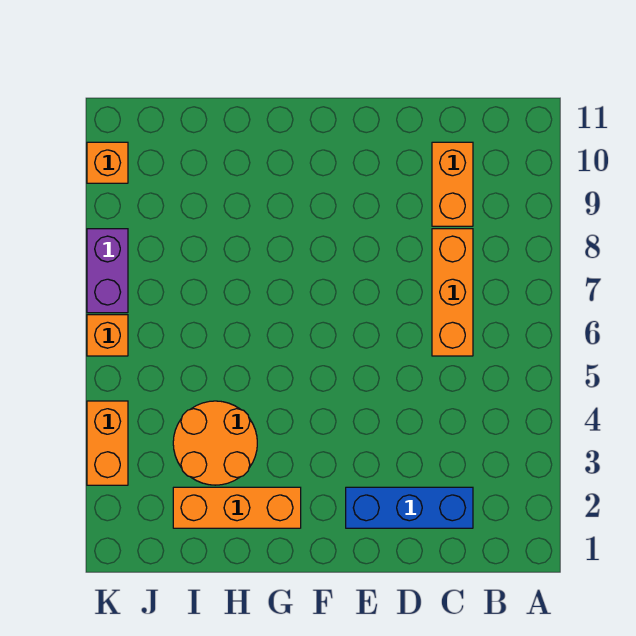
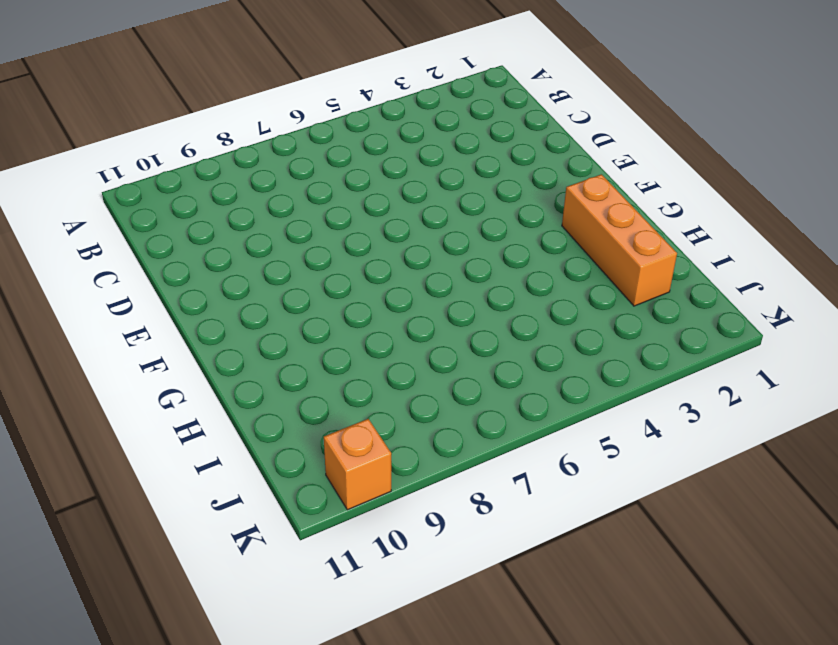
none -> blue brick C2:E2 level 1
none -> orange brick C6:C8 level 1

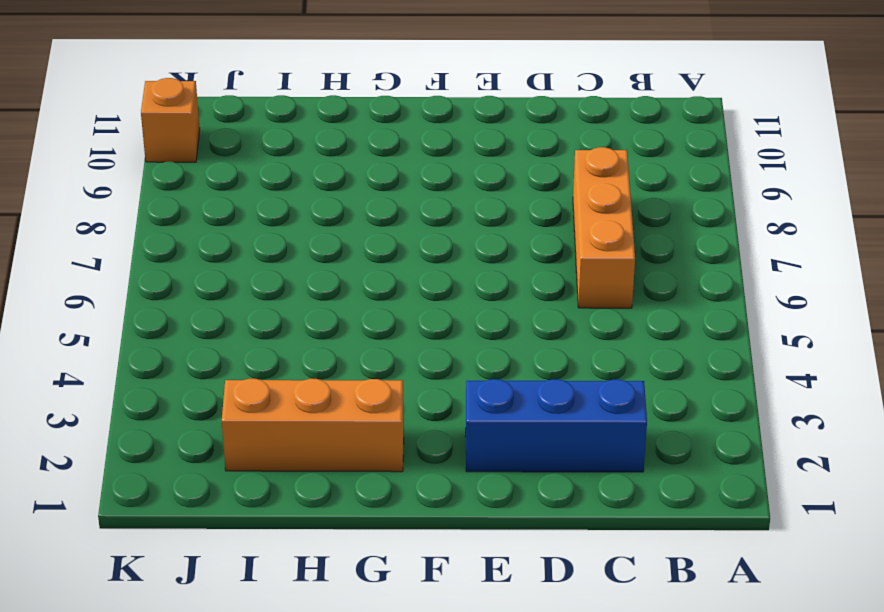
none -> orange brick C9:C10 level 1
none -> orange round brick H3:I4 level 1

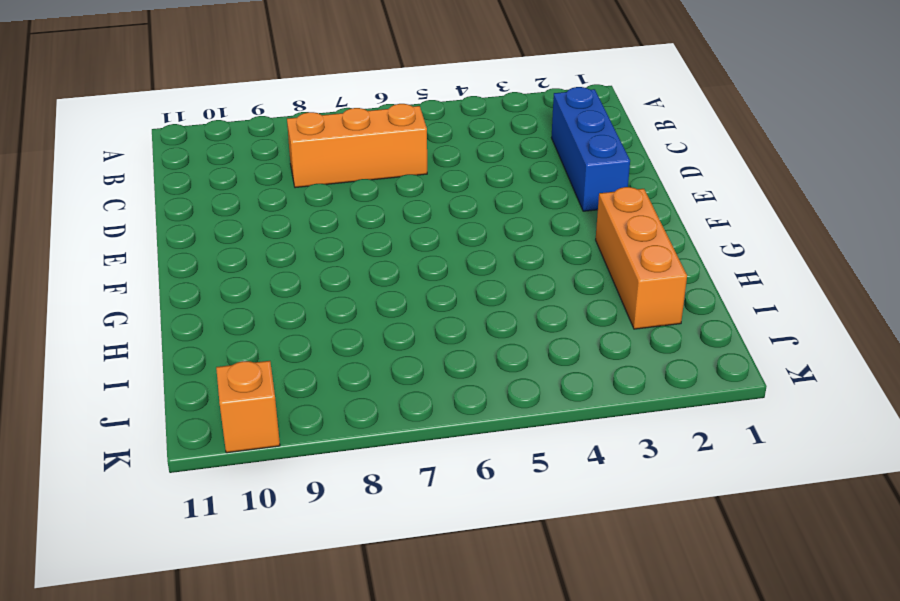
none -> orange brick C9:C10 level 1
none -> orange round brick H3:I4 level 1

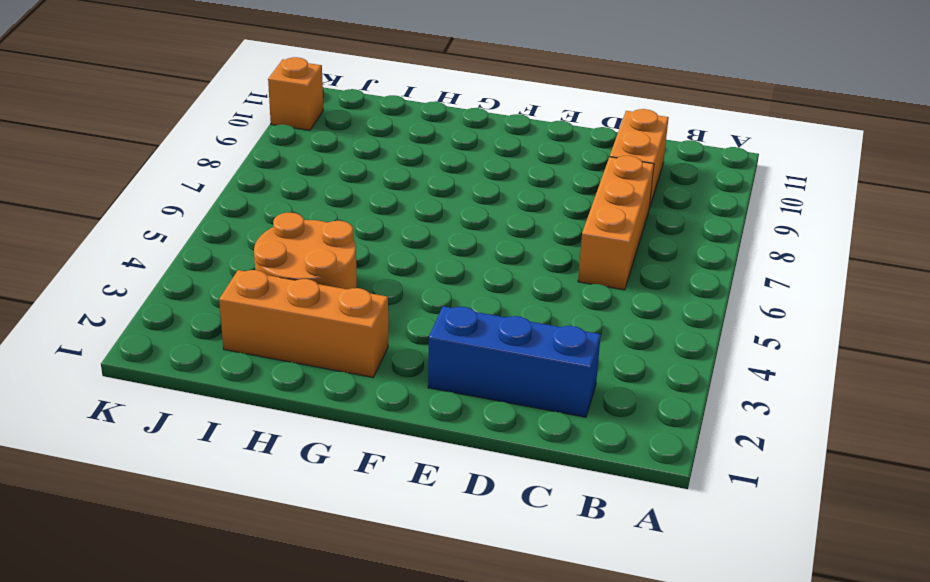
none -> orange brick K3:K4 level 1
none -> orange brick K6 level 1

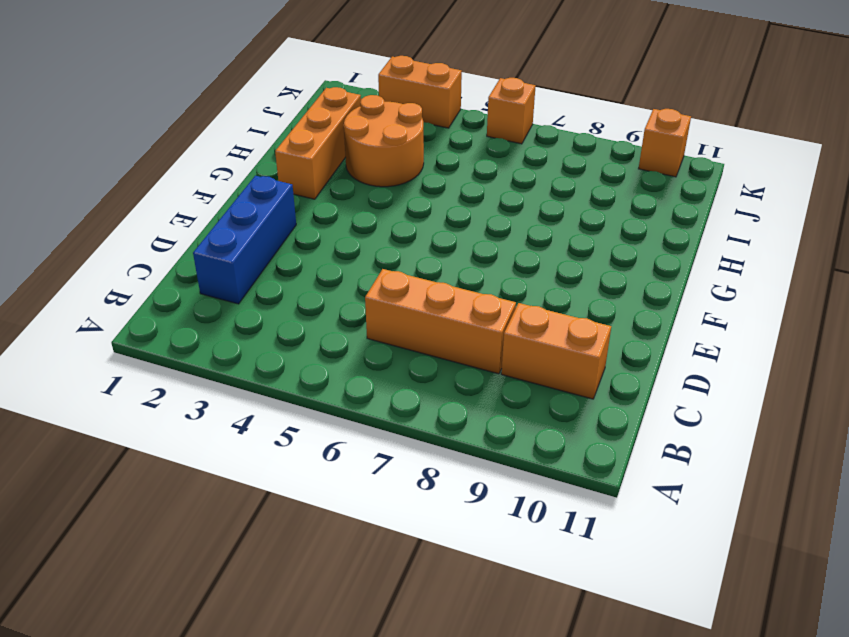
none -> purple brick K7:K8 level 1

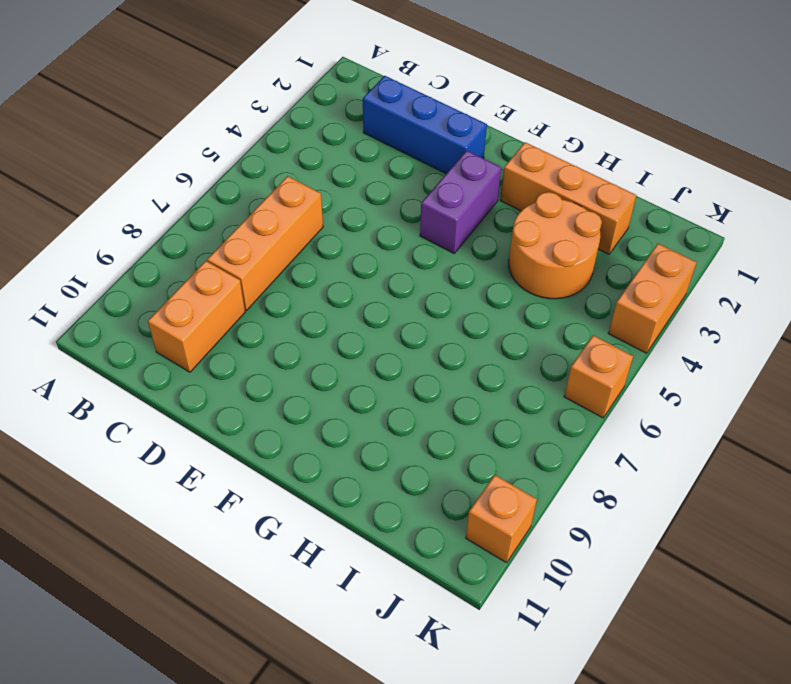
purple brick F3:F4 level 1 -> purple brick K7:K8 level 1

